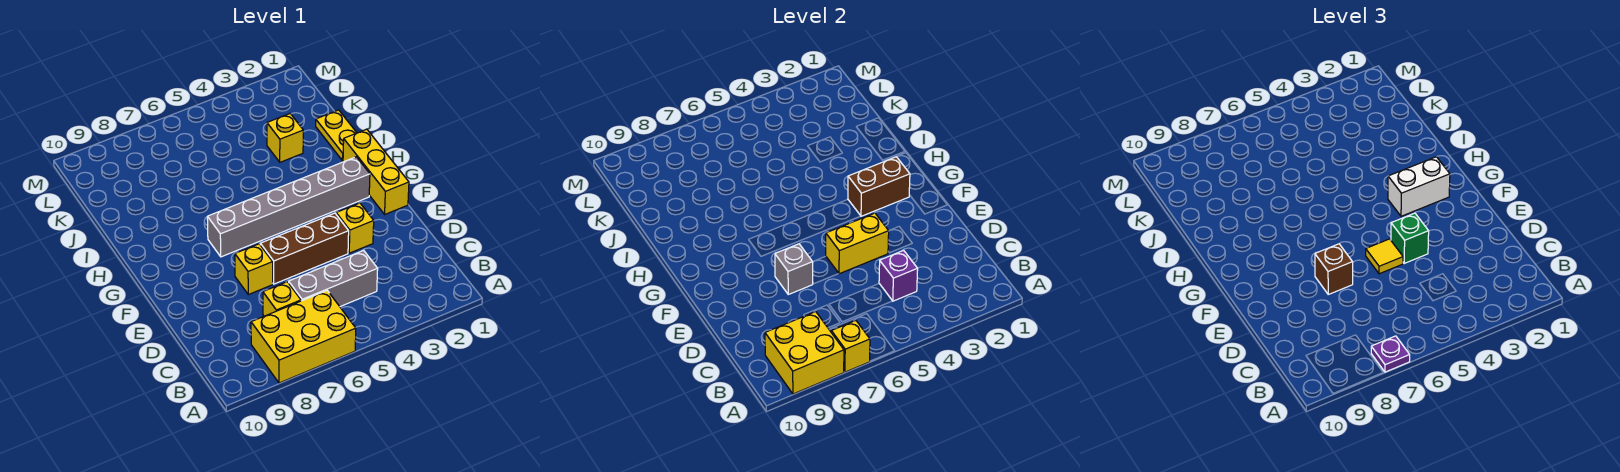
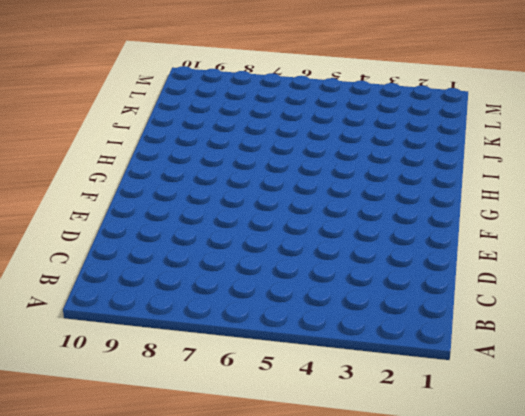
none -> yellow brick A6:B8 level 1
none -> grey brick C4:C6 level 1
none -> yellow brick C7 level 1

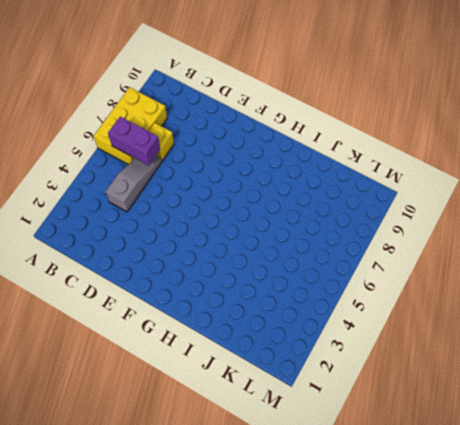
purple brick B6:C6 level 2 -> none
grey slope C4:C6 level 1 top 4 -> grey brick C4:C6 level 1
none -> yellow brick E3 level 1
none -> brown brick E4:E6 level 1
none -> yellow brick E7 level 1

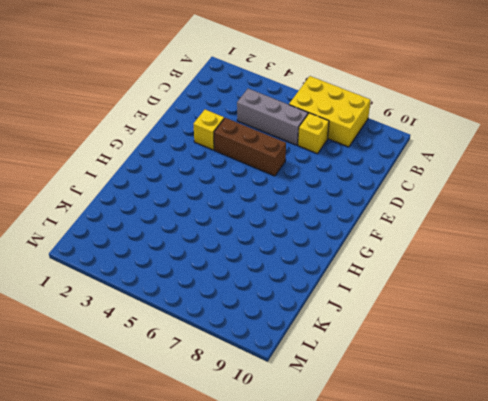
none -> yellow brick E7 level 1
none -> yellow brick F1:H1 level 1
none -> grey brick G2:G7 level 1

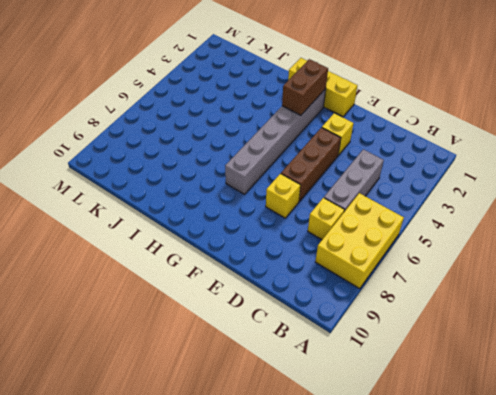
none -> yellow plate I1:J1 level 1
none -> yellow brick J3 level 1
none -> yellow brick A7 level 2

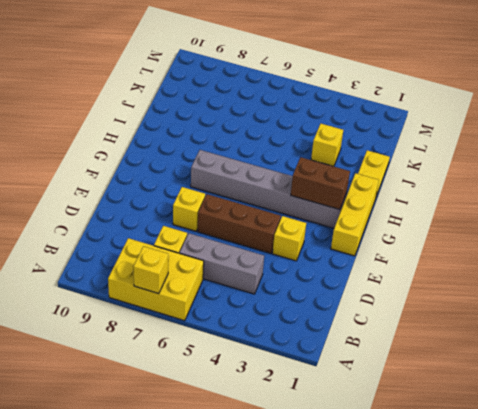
none -> yellow brick A8:B9 level 2
none -> purple brick C4 level 2
none -> yellow brick E4:E5 level 2

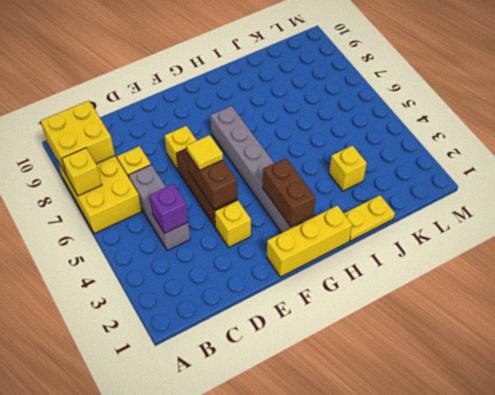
brown brick E4:E5 level 2 -> yellow brick E4:E5 level 2
none -> grey brick E7 level 2
none -> purple plate A7 level 3
none -> green brick E4 level 3

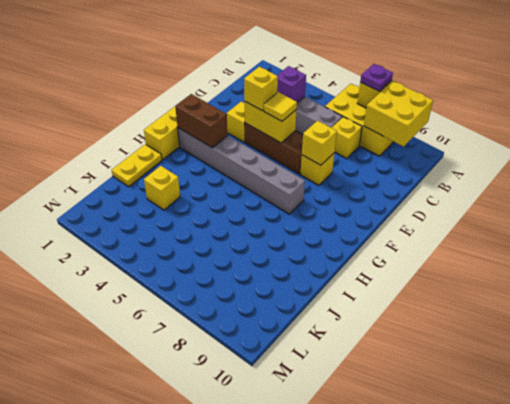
yellow brick E4 level 3 -> green brick E4 level 3
yellow brick E7 level 2 -> grey brick E7 level 2
none -> brown brick E7 level 3
none -> white brick G2:G3 level 3

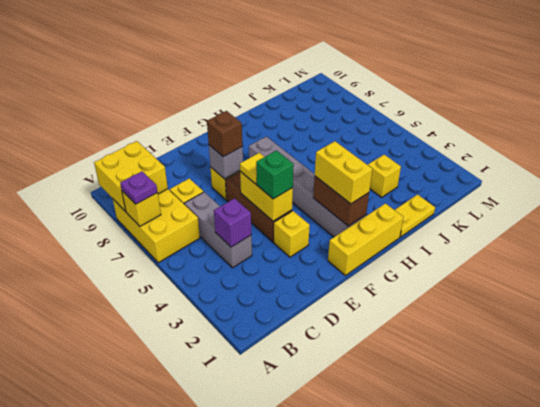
yellow brick G2:G3 level 3 -> white brick G2:G3 level 3

